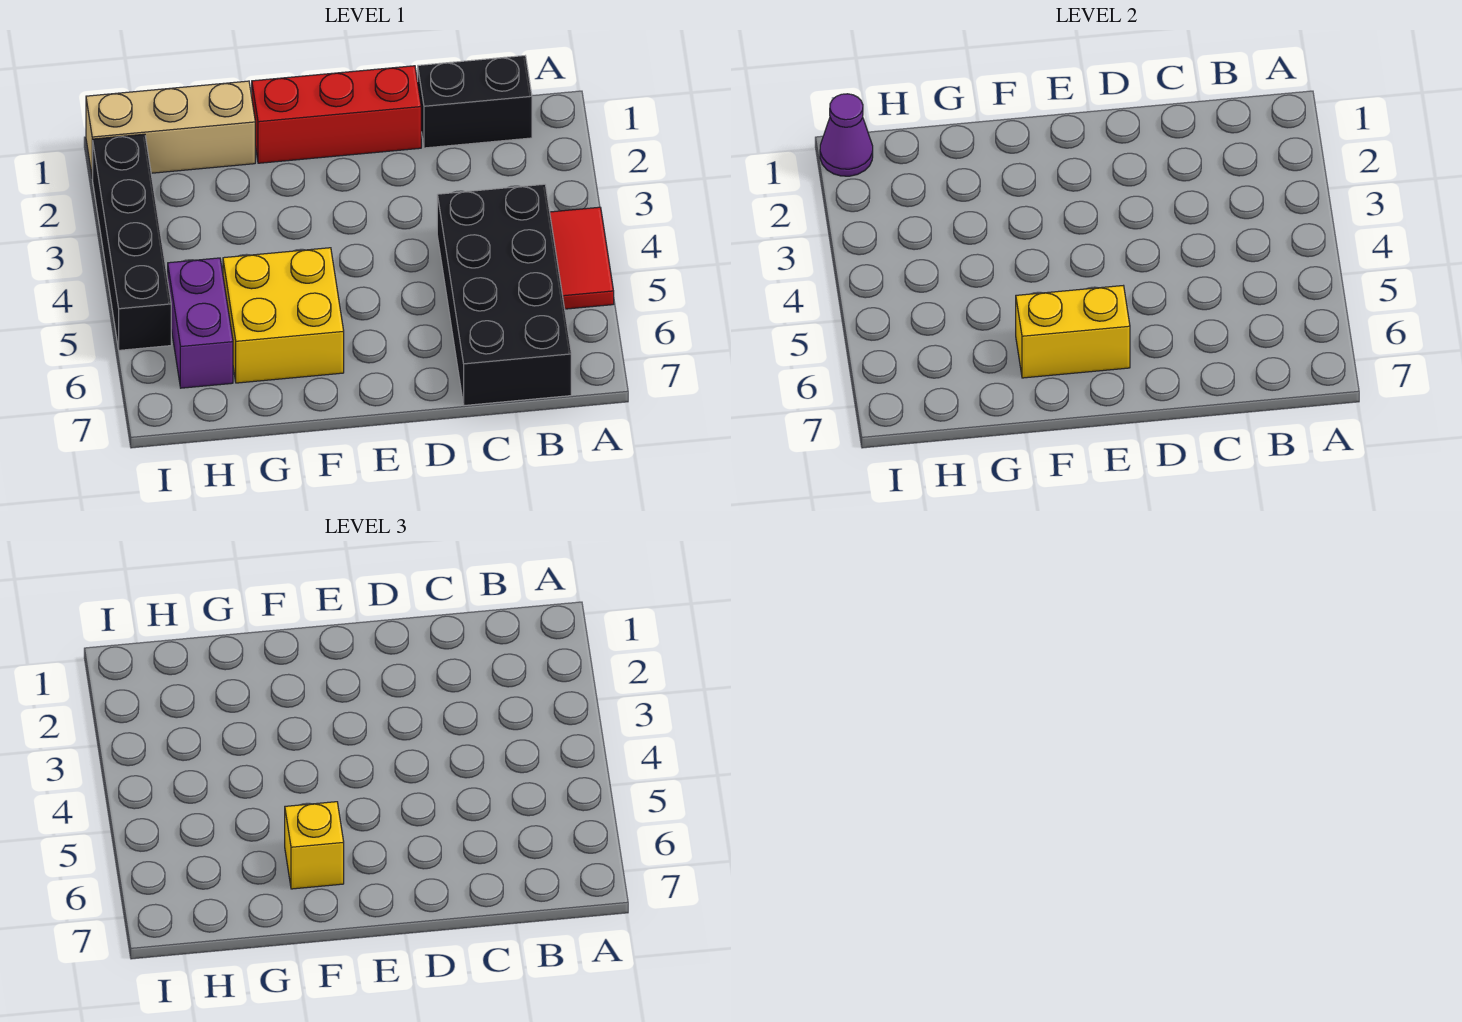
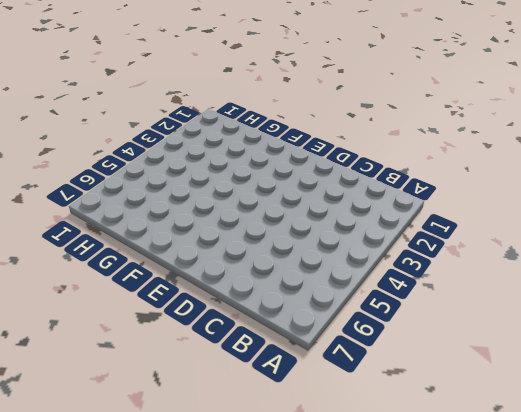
none -> red tile A4:A5 level 1
none -> black brick B1:C1 level 1

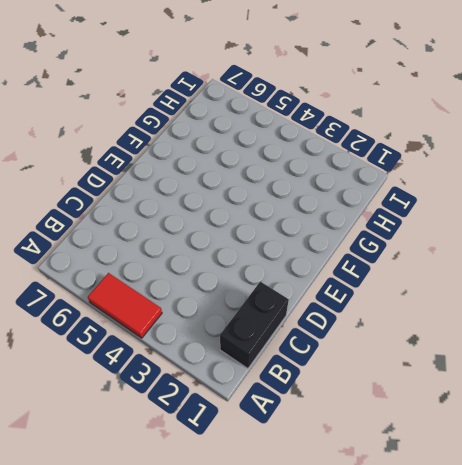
none -> black brick B4:C7 level 1
none -> red brick D1:F1 level 1

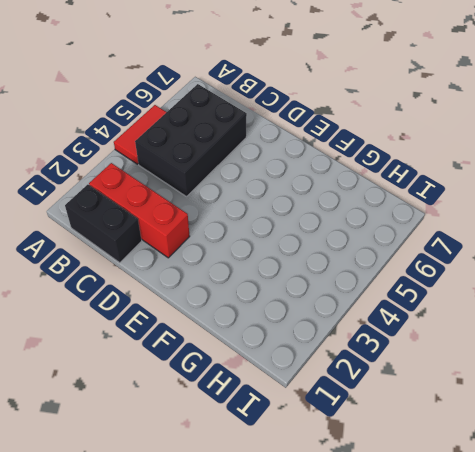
red brick B2:D2 level 1 -> red brick D1:F1 level 1
black brick B4:C6 level 1 -> black brick B4:C7 level 1
none -> yellow brick F5:G6 level 1
none -> tan brick G1:I1 level 1

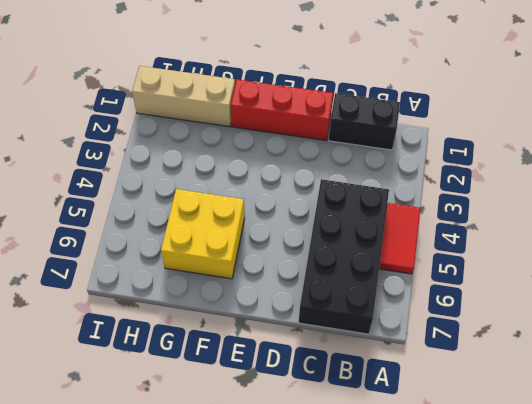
none -> purple brick H5:H6 level 1
none -> black brick I2:I5 level 1

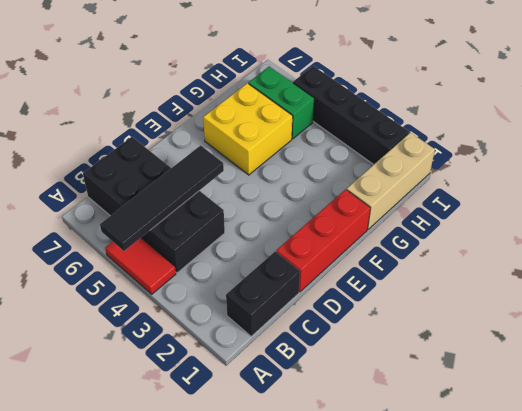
black tile A5:D5 level 2 -> none
green brick H5:H6 level 1 -> purple brick H5:H6 level 1
none -> yellow brick E6:F6 level 2
none -> purple cone I1 level 2

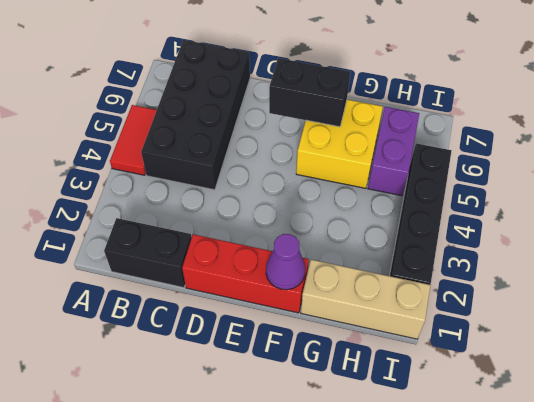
black brick E6:F6 level 2 -> yellow brick E6:F6 level 2
purple cone F1 level 2 -> purple cone I1 level 2
none -> yellow brick F6 level 3

